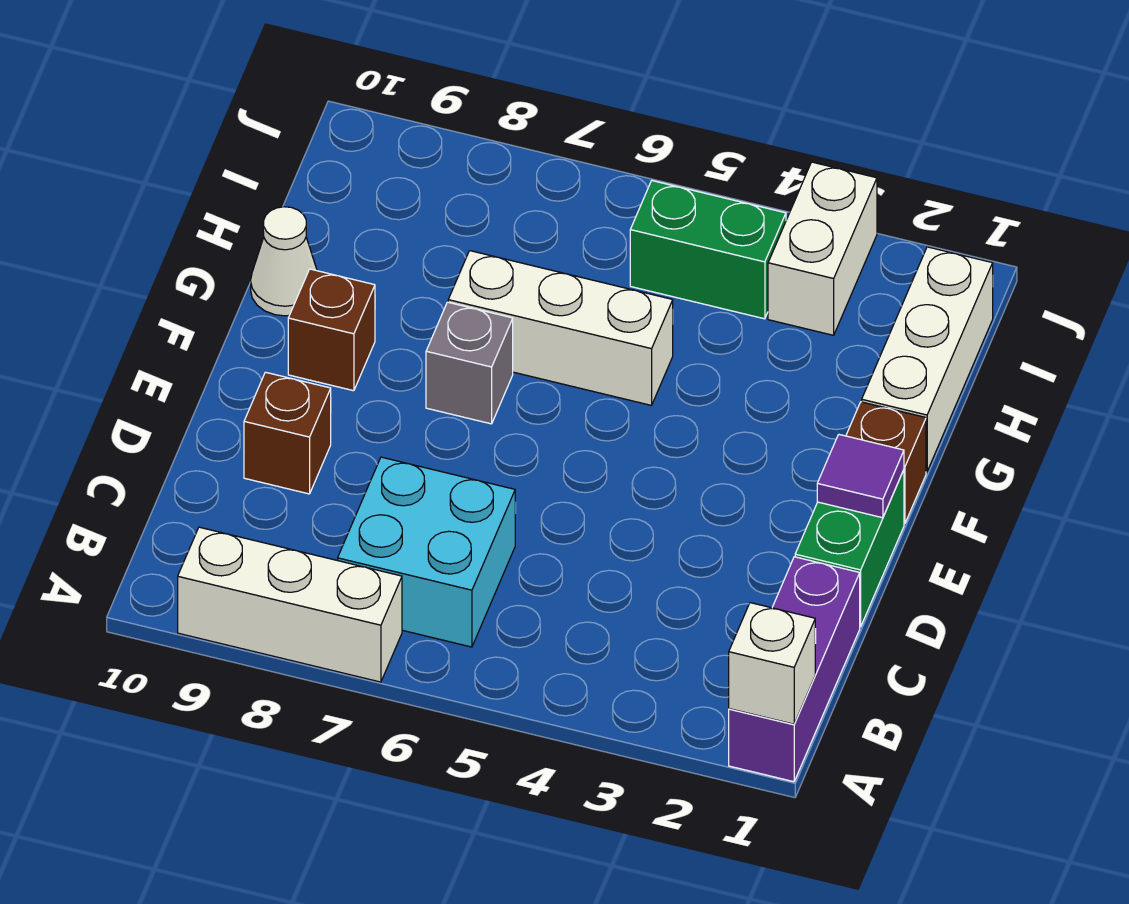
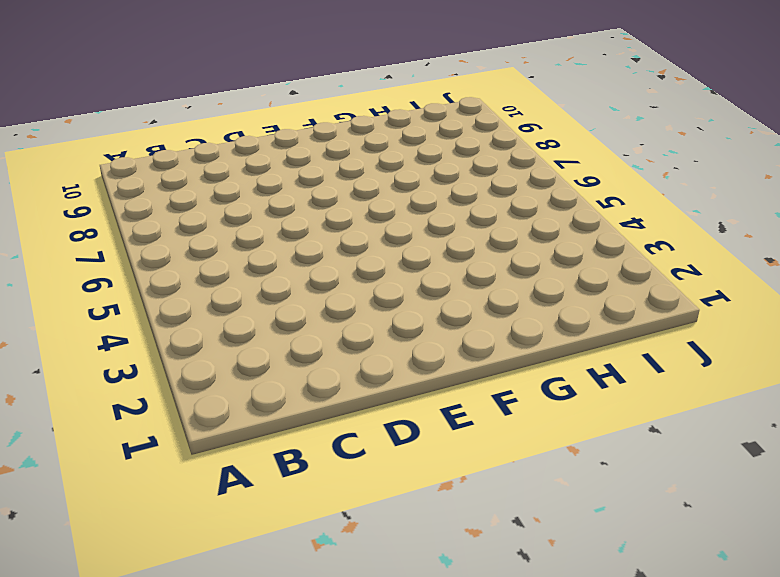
none -> purple brick A1:C1 level 1
none -> white brick A7:A9 level 1
none -> cyan brick B6:C7 level 1

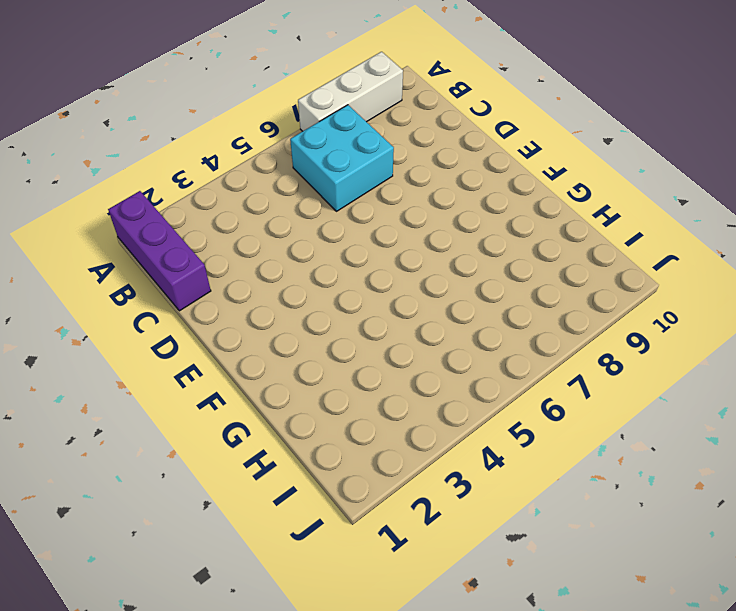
none -> green brick D1:E1 level 1
none -> brown brick D9 level 1
none -> brown brick F1 level 1

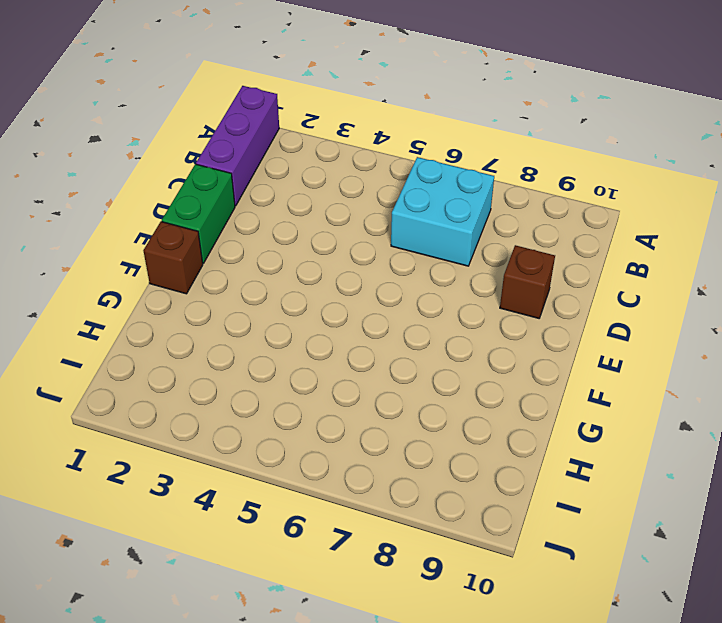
none -> white brick A7:A9 level 1
none -> grey brick F7 level 1
none -> brown brick F9 level 1

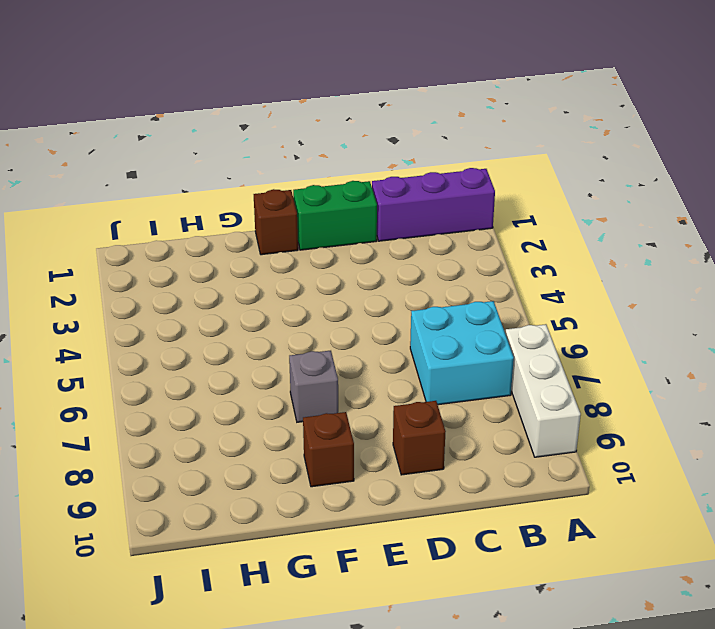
none -> white brick G1:I1 level 1
none -> white brick G5:G7 level 1
none -> white cone G10 level 1

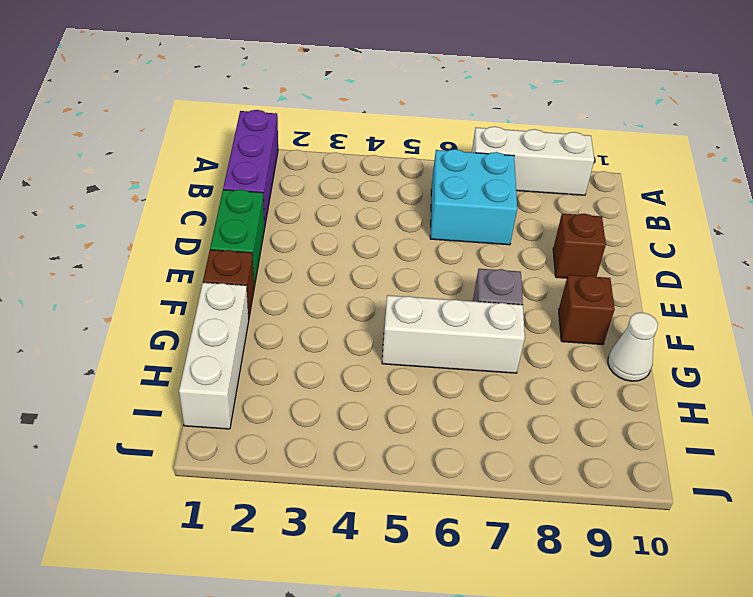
none -> white brick I3:J3 level 1
none -> green brick I4:I5 level 1
none -> white brick A1 level 2

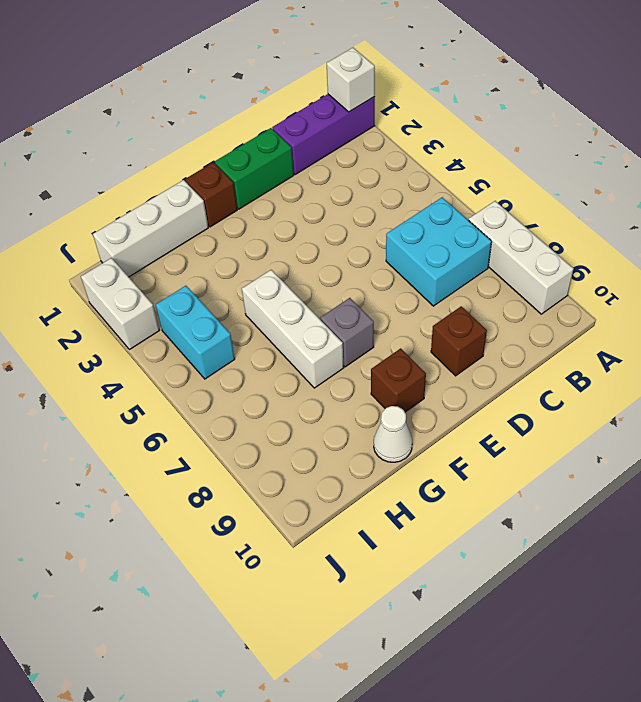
cyan brick I4:I5 level 1 -> green brick I4:I5 level 1
white brick J2:J3 level 1 -> white brick I3:J3 level 1
none -> purple tile E1 level 2

